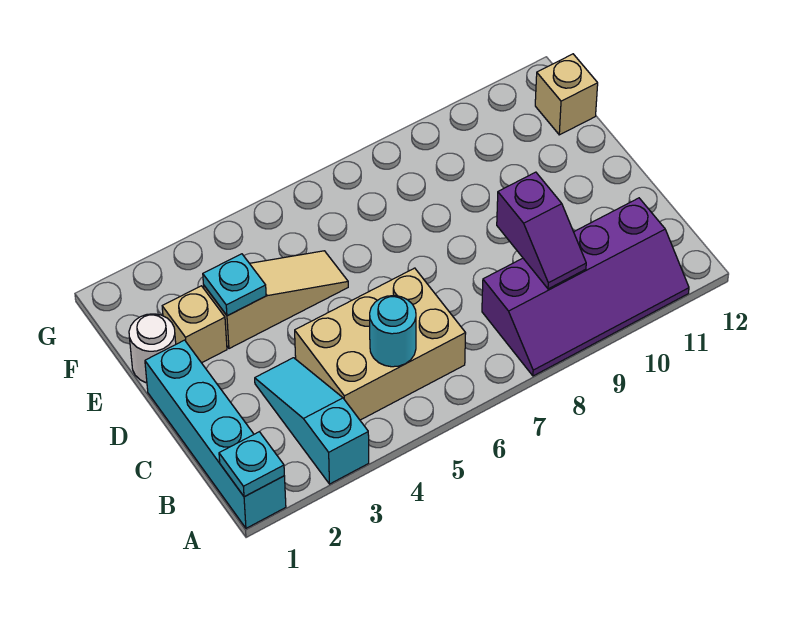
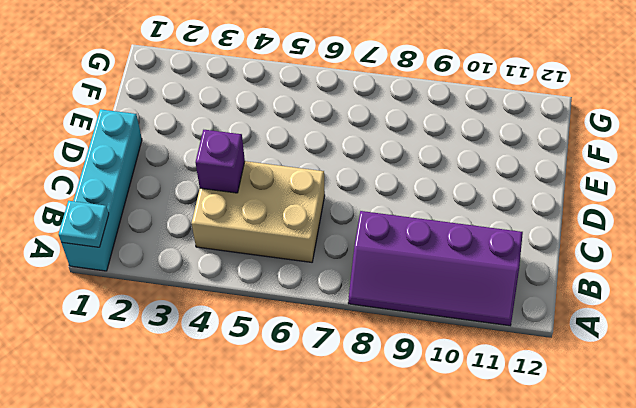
purple brick C4 level 2 -> none
none -> cyan slope A3:C3 level 1 top A
none -> white round brick E1 level 1
none -> tan brick E2 level 1

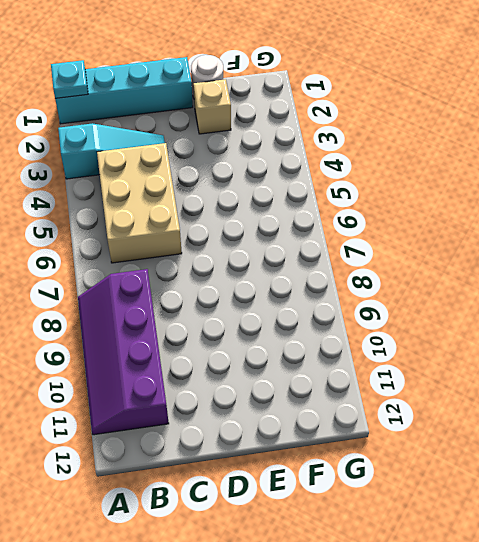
none -> tan slope E3:E5 level 1 top 3
none -> tan brick F12 level 1
none -> cyan round brick B5 level 2

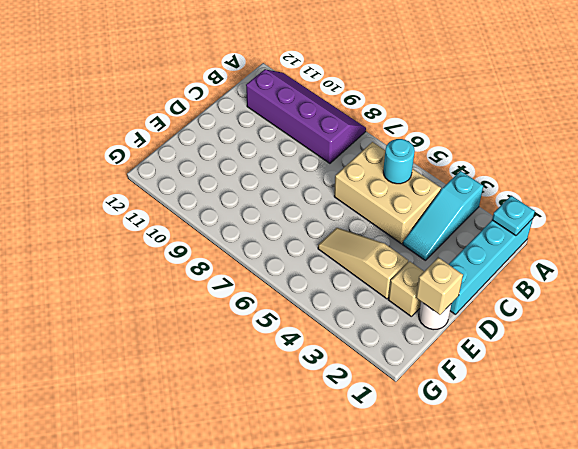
tan brick E1 level 2 -> tan brick F12 level 1
none -> purple slope B9:C9 level 2 top C
none -> cyan plate E3 level 2

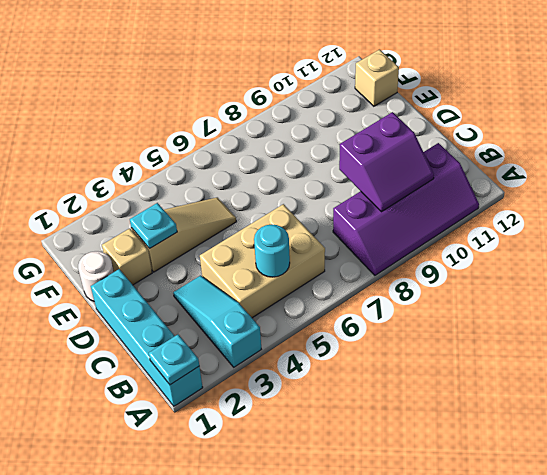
purple slope B9:C10 level 2 top C -> purple slope B9:C9 level 2 top C

